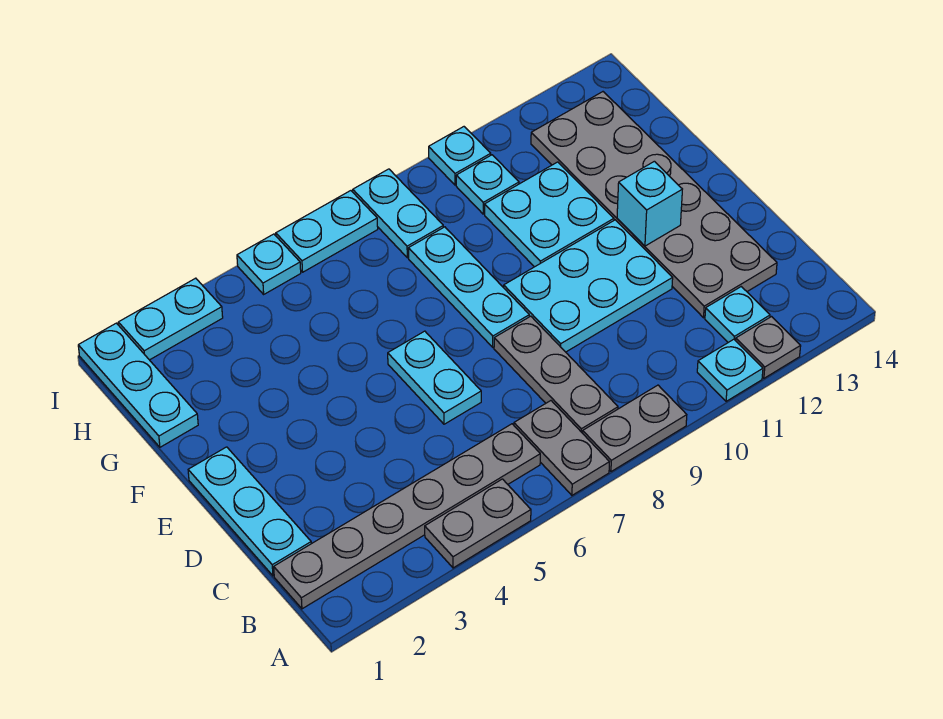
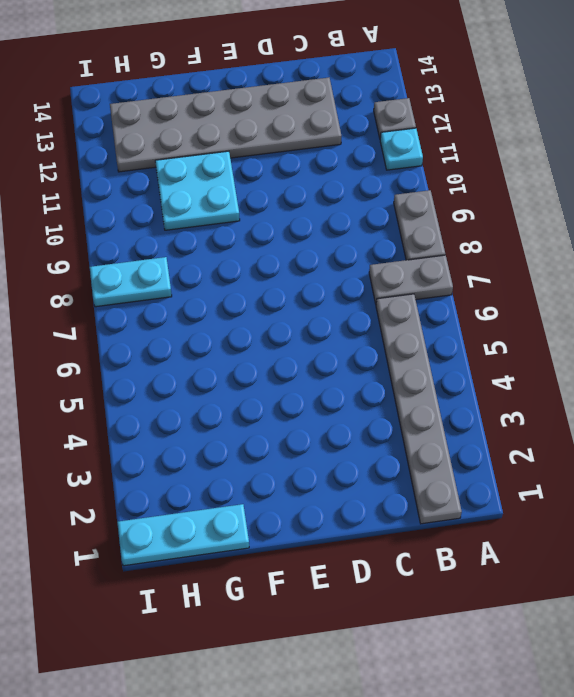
none -> grey plate A4:A5 level 1
none -> grey plate B8:D8 level 1
none -> cyan plate B12 level 1

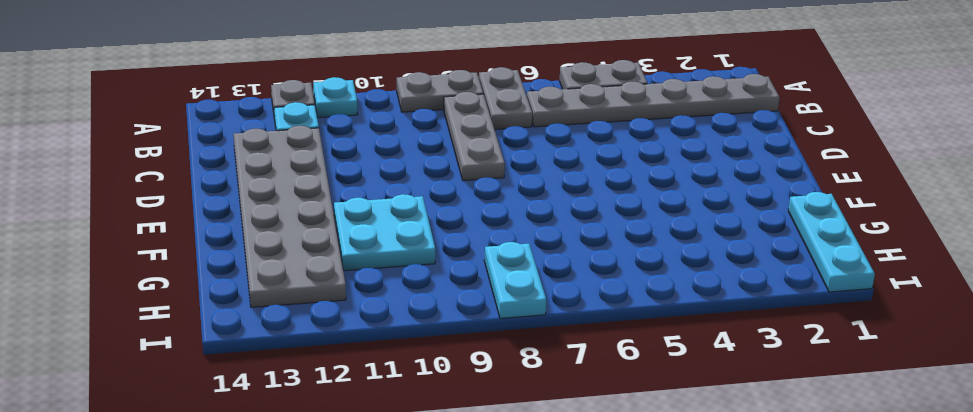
none -> cyan plate C1:E1 level 1
none -> cyan plate D6:E6 level 1
none -> cyan plate D9:E11 level 1

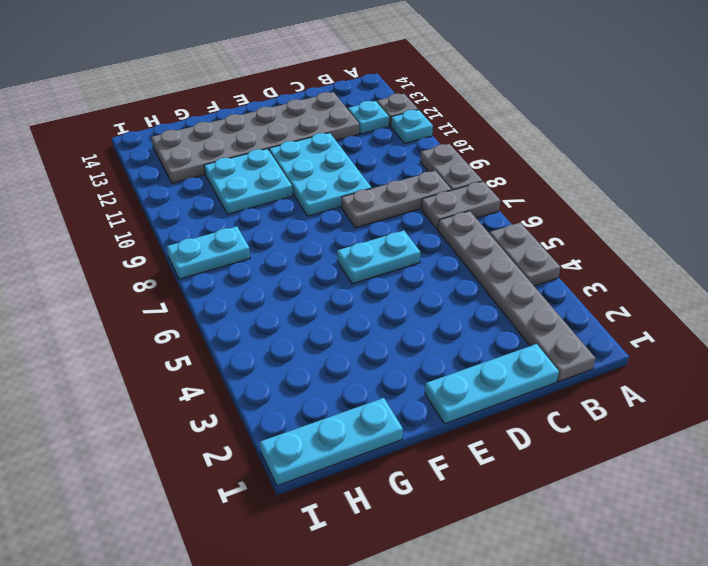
none -> cyan plate E8:G8 level 1
none -> cyan plate H10 level 1
none -> cyan plate I2:I3 level 1

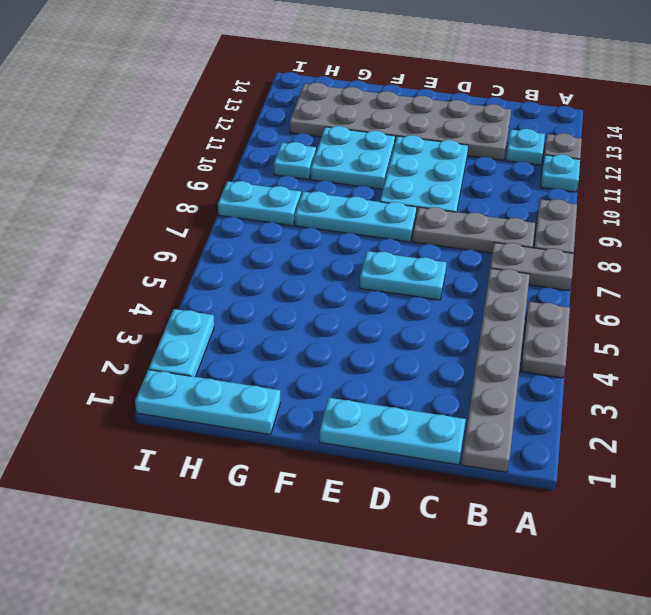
none -> cyan plate I5 level 1
none -> cyan plate I6:I7 level 1
none -> cyan plate I10 level 1

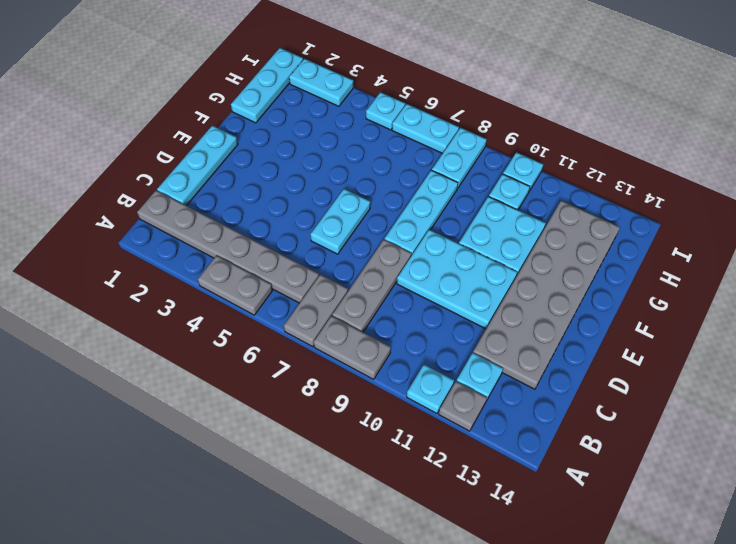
none -> cyan brick E12 level 2

